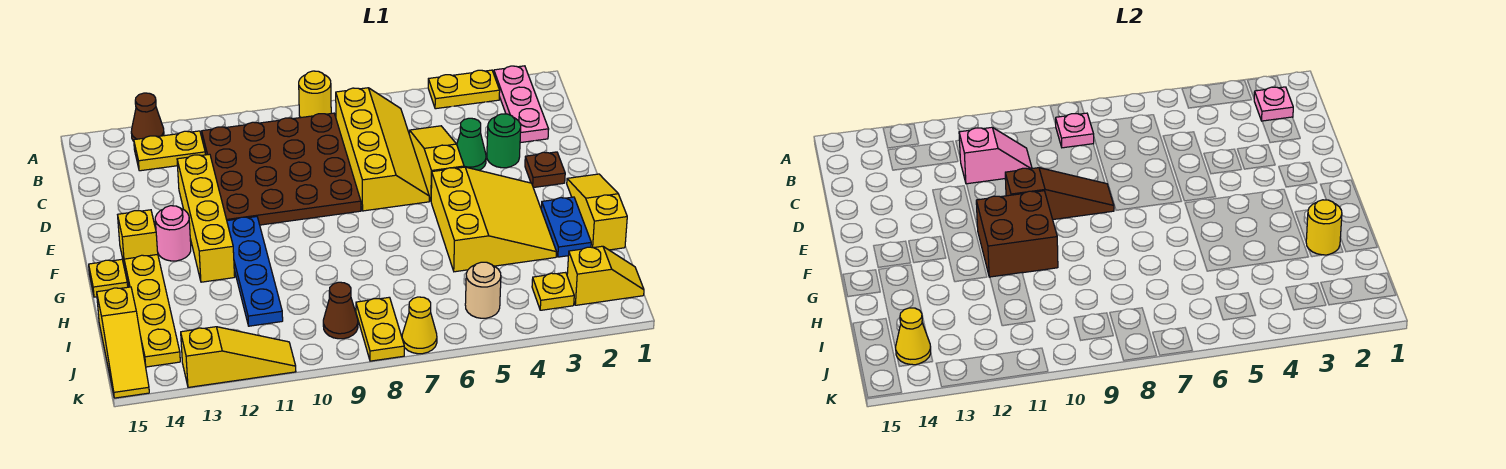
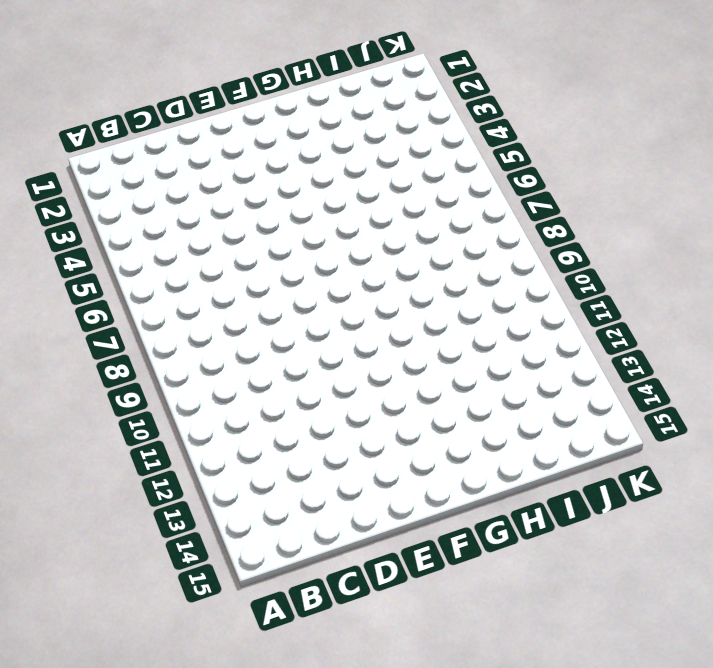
none -> pink plate A2:C2 level 1
none -> yellow plate A3:A4 level 1
none -> yellow round brick A8 level 1
none -> brown cone A13 level 1

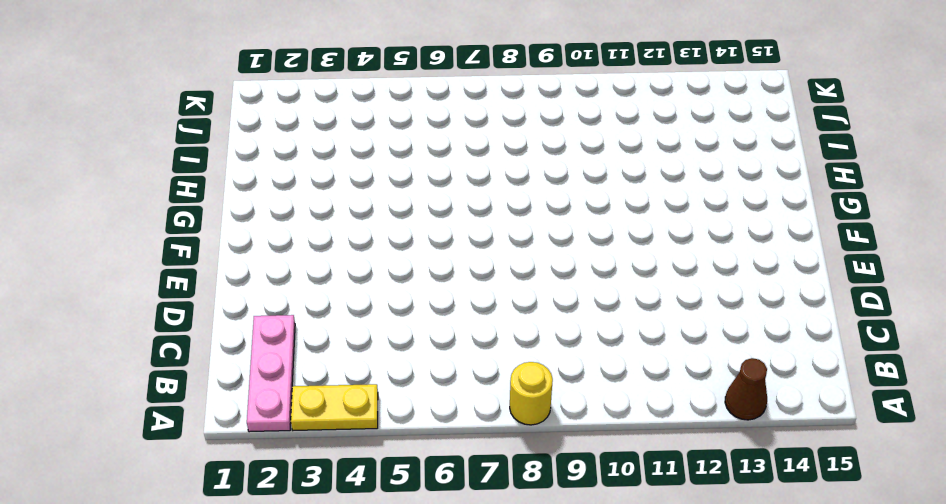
none -> yellow slope B6:E7 level 1 top 7
none -> brown plate B8:E11 level 1
none -> yellow plate B12:B13 level 1
none -> yellow slope C5:E5 level 1 top E

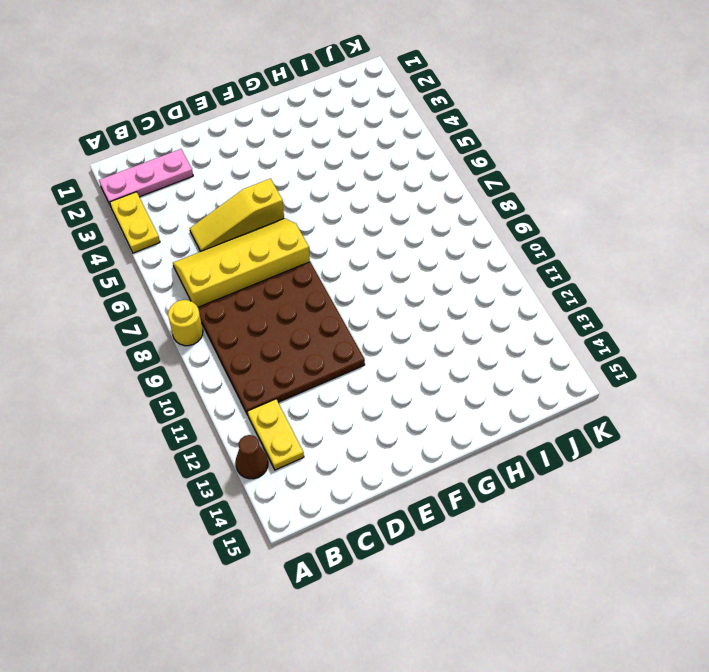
none -> green round brick D3 level 1
none -> green cone D4 level 1
none -> yellow brick D12:G12 level 1
none -> brown plate E2 level 1

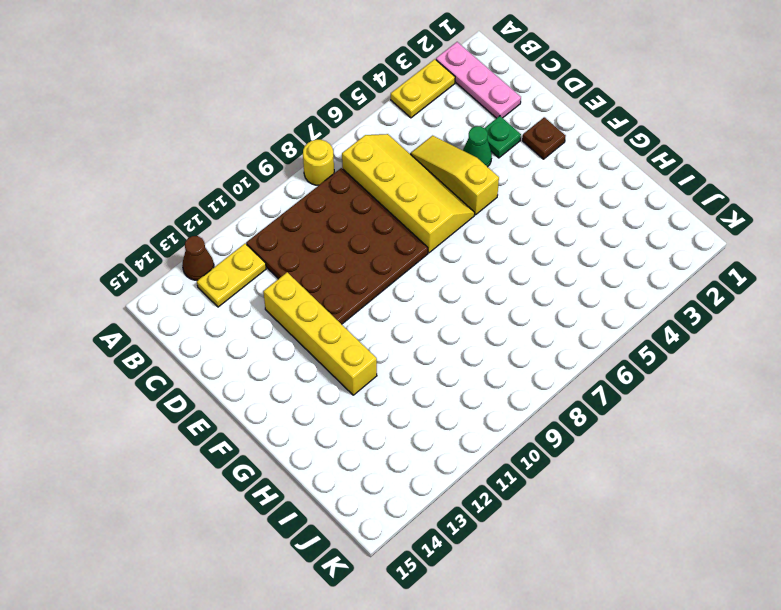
green plate D3 level 1 -> green round brick D3 level 1
none -> yellow slope F1:H1 level 1 top H
none -> yellow slope F3:H5 level 1 top 5
none -> blue plate F11:I11 level 1
none -> pink round brick F13 level 1

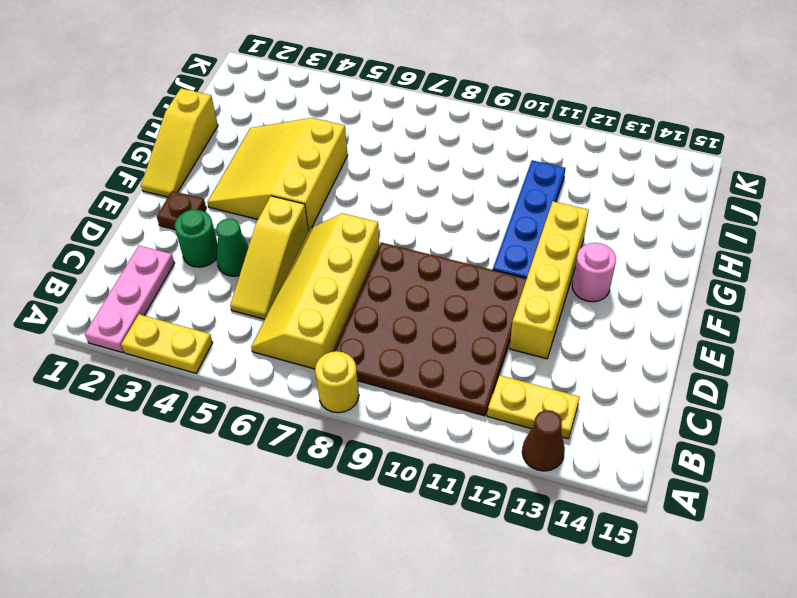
none -> yellow brick F14 level 1
none -> blue plate G2:H2 level 1
none -> yellow plate G14:J14 level 1
none -> yellow plate G15 level 1

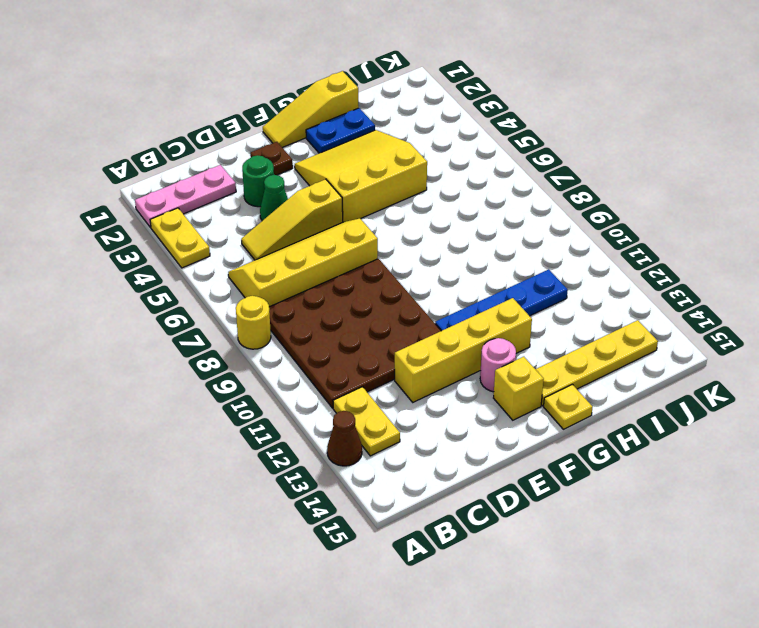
none -> yellow slope I15:K15 level 1 top I
none -> yellow slope J1:J2 level 1 top 2
none -> yellow plate J3 level 1
none -> tan round brick J5 level 1

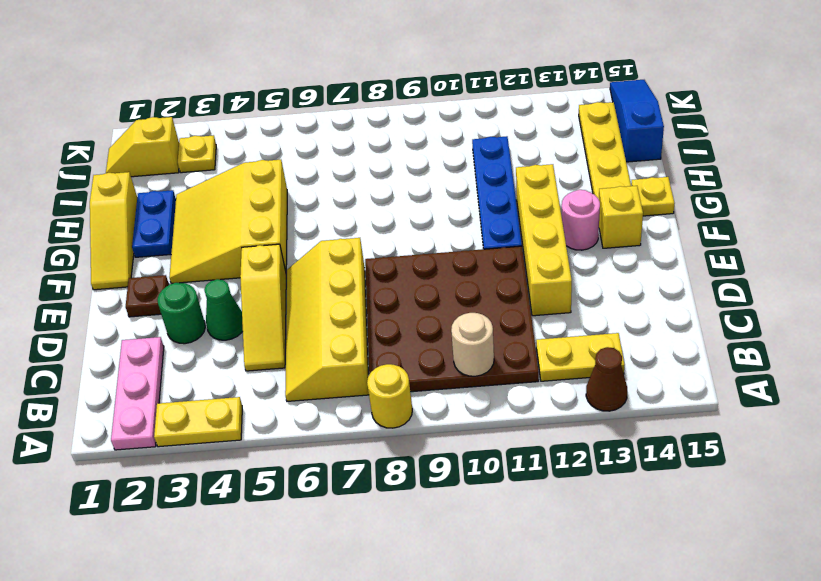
tan round brick B10 level 2 -> tan round brick J5 level 1
blue slope I15:K15 level 1 top I -> yellow slope I15:K15 level 1 top I
none -> yellow plate J8:K8 level 1
none -> brown cone J9 level 1
none -> yellow cone K7 level 1
none -> yellow slope K11:K13 level 1 top 13

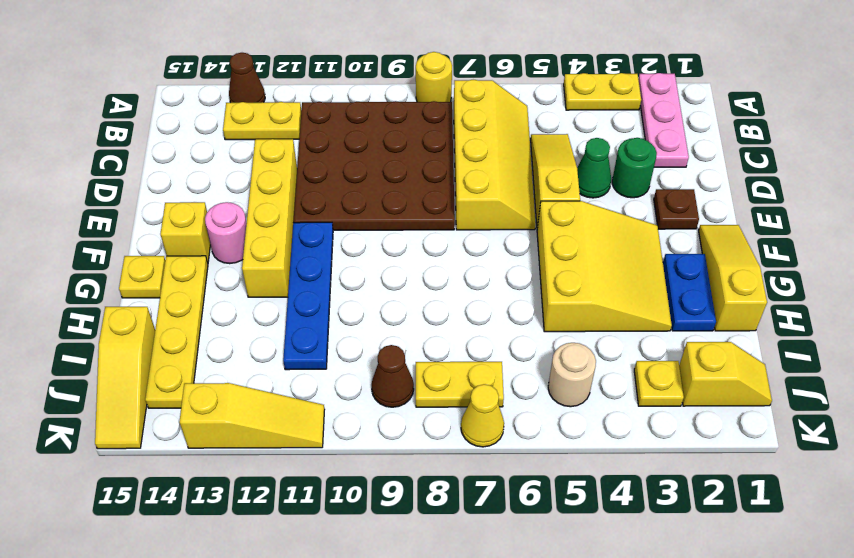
yellow plate J7:J8 level 1 -> yellow plate J8:K8 level 1
none -> pink plate B2 level 2
none -> pink plate B8 level 2
none -> pink slope C10:C11 level 2 top 11
none -> brown slope E8:E10 level 2 top 10

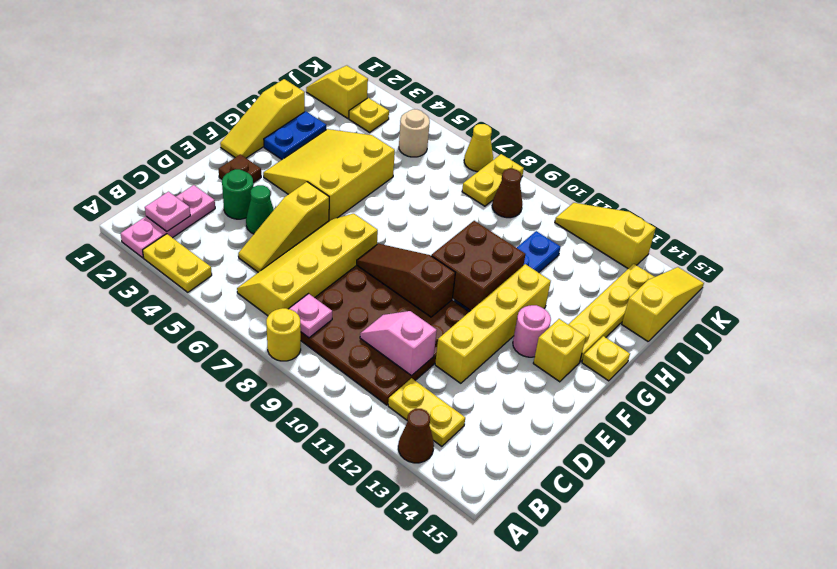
none -> yellow round brick H2 level 2
none -> yellow cone J14 level 2

